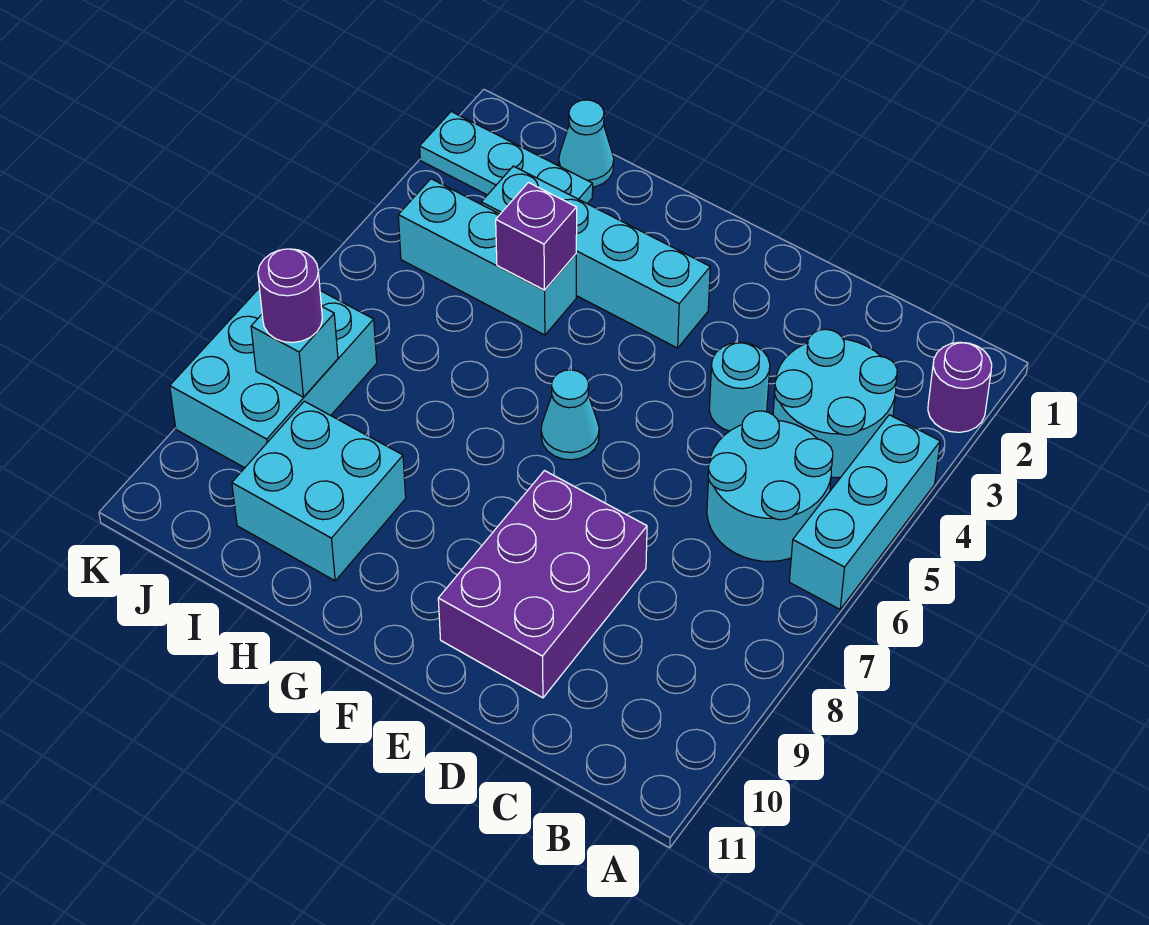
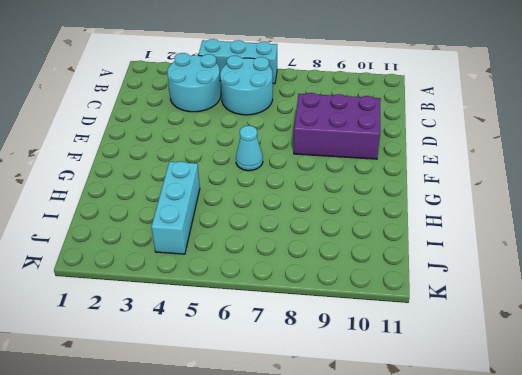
none -> purple round brick A2 level 1
none -> cyan round brick D4 level 1
none -> cyan brick F3:I3 level 1

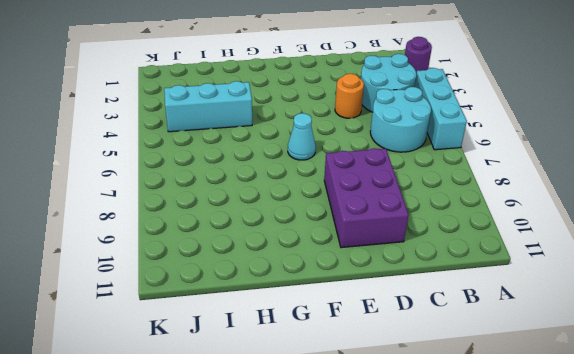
orange round brick D4 level 1 -> cyan round brick D4 level 1
none -> cyan brick F3:I3 level 1
none -> cyan brick H9:I10 level 1
none -> cyan cone I1 level 1

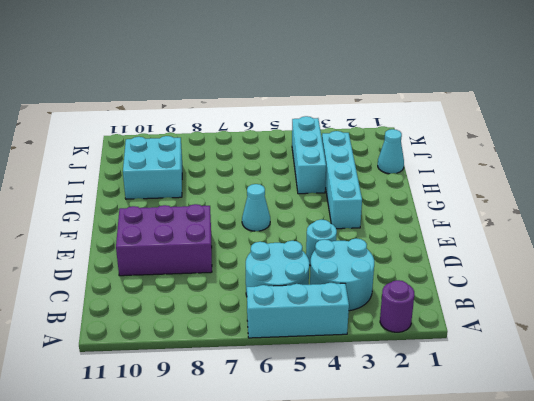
none -> cyan plate I2:K2 level 1
none -> cyan brick J7:K9 level 1
none -> purple brick H4 level 2

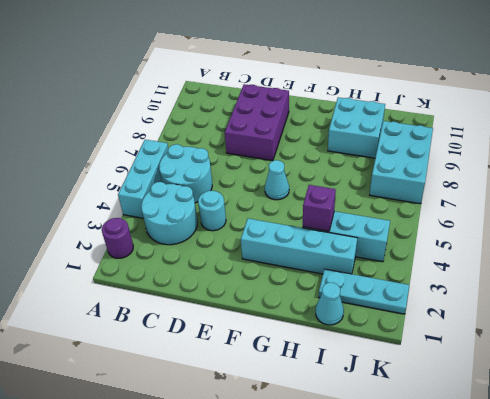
none -> cyan brick J8 level 2
none -> purple round brick J8 level 3

